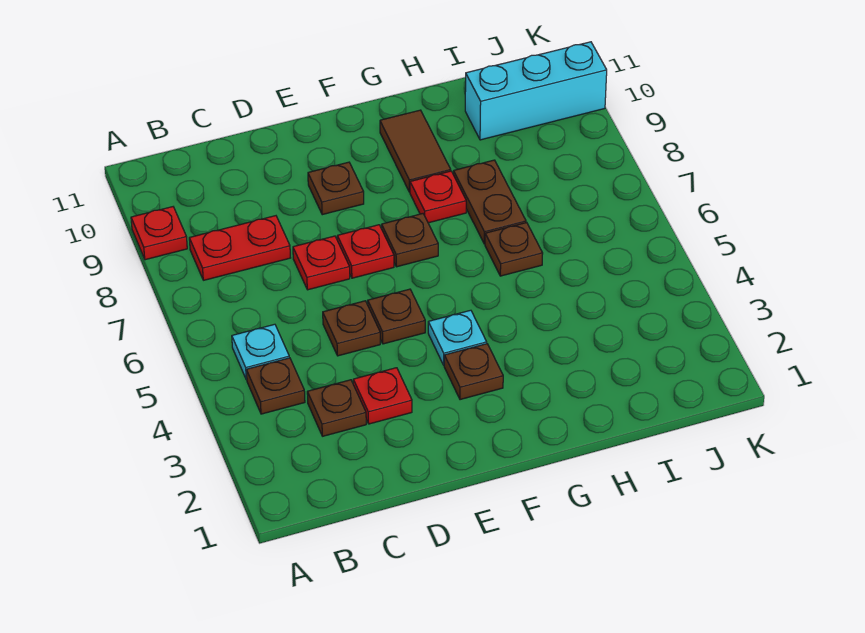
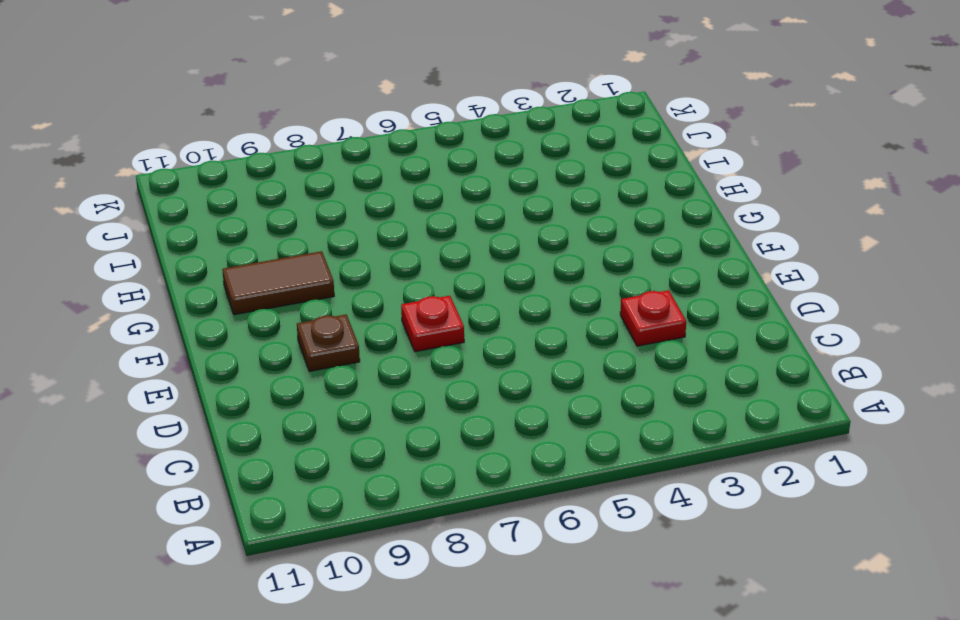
none -> red plate A9 level 1
none -> brown plate B4 level 1
none -> cyan plate B5 level 1

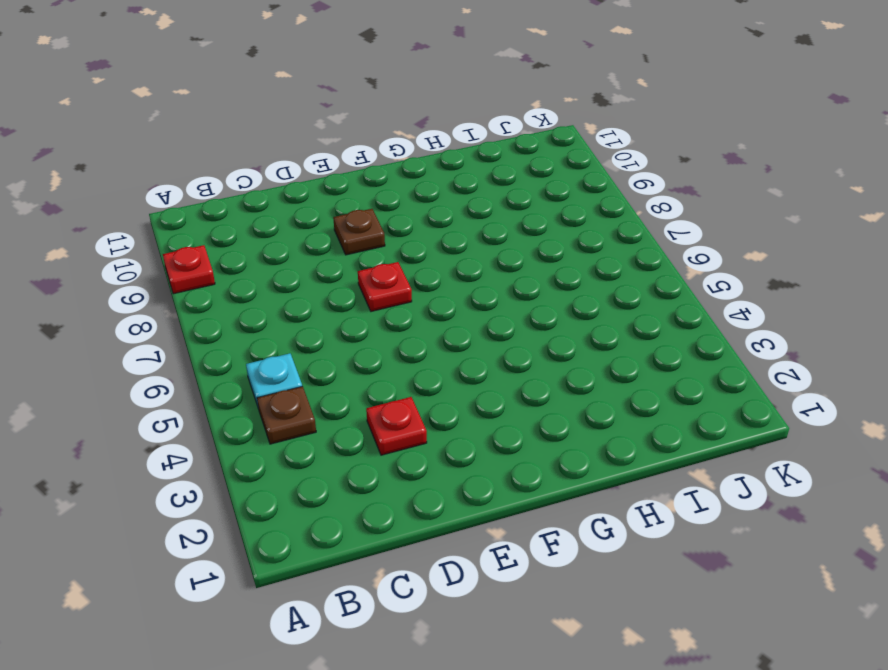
none -> red plate B8:C8 level 1
none -> brown plate C3 level 1
none -> brown plate D5 level 1

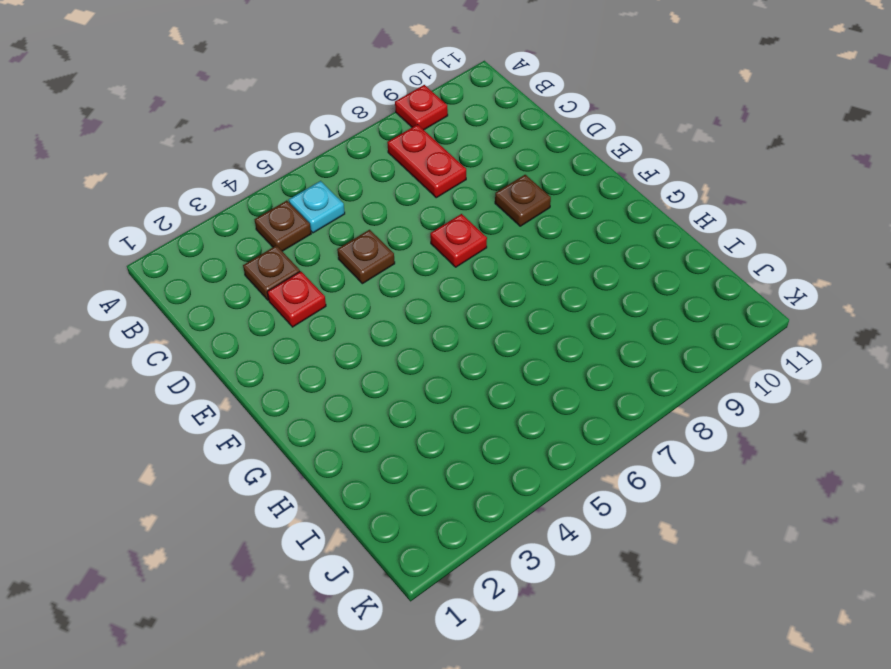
none -> red plate D7 level 1
none -> brown plate E5 level 1
none -> brown plate F3 level 1

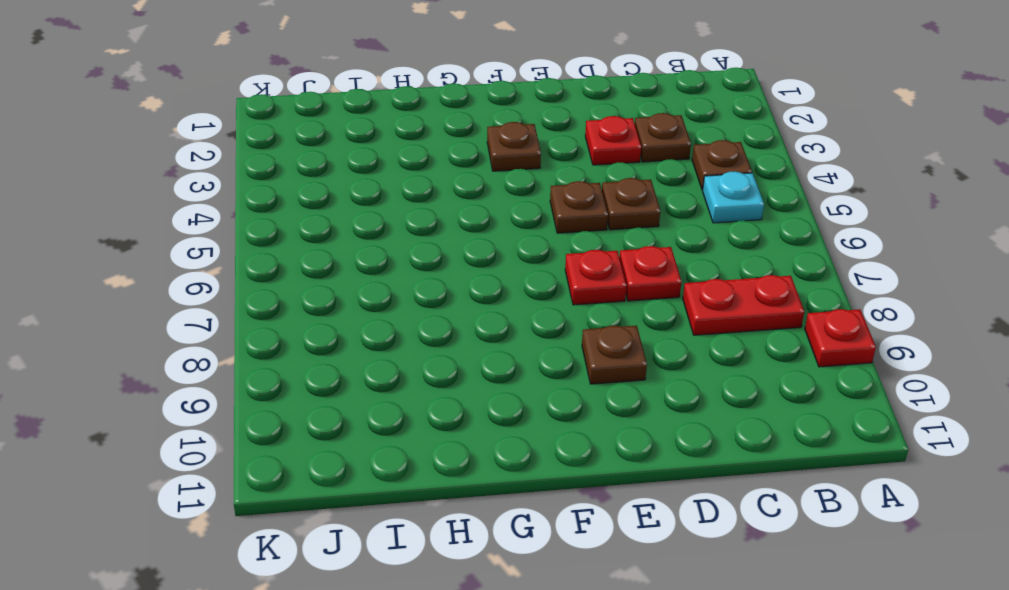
none -> cyan plate F4 level 1
none -> brown plate F7 level 1
none -> red plate G8 level 1

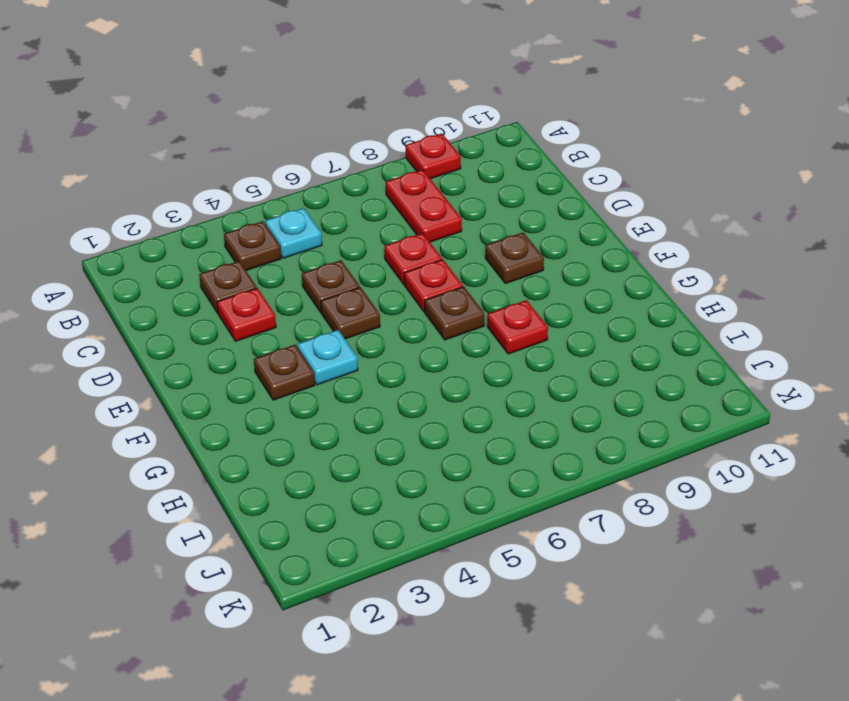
none -> brown tile G9:G10 level 1
none -> brown plate H6 level 1
none -> brown plate H7:H8 level 1

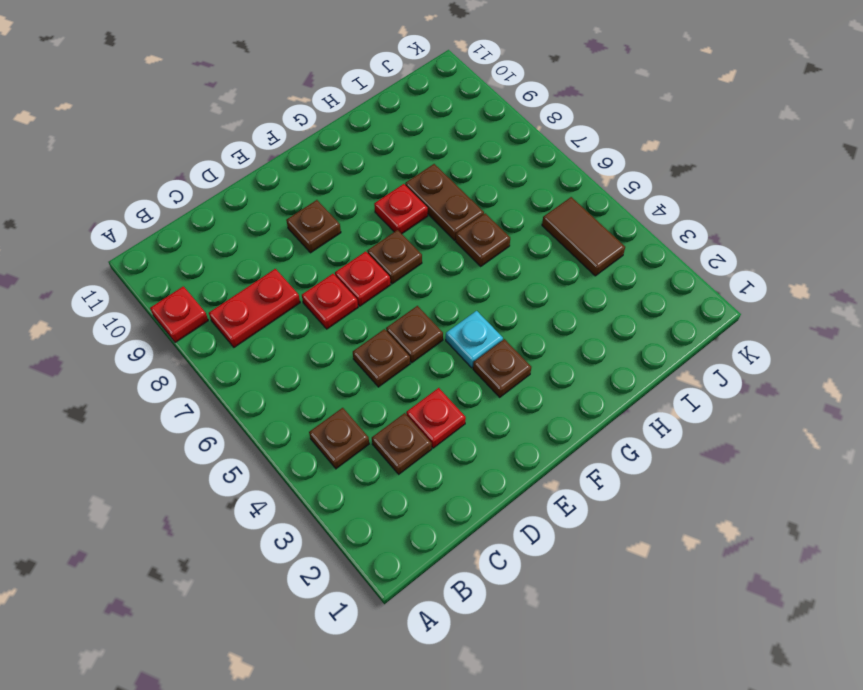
brown tile J4:J5 level 1 -> brown tile G9:G10 level 1
none -> cyan plate B5 level 1
none -> cyan brick I10:K10 level 1

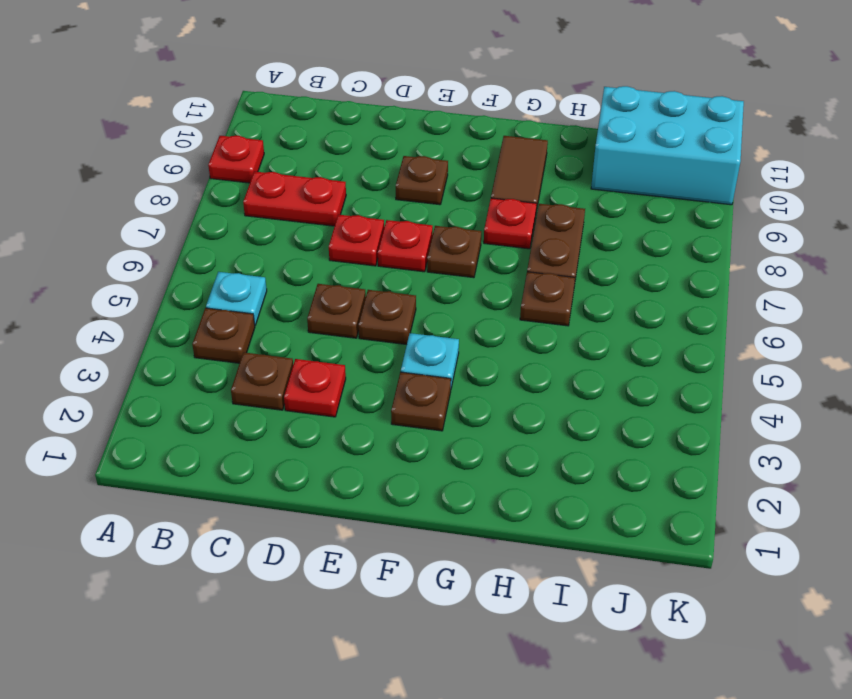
cyan brick I10:K11 level 1 -> cyan brick I10:K10 level 1

